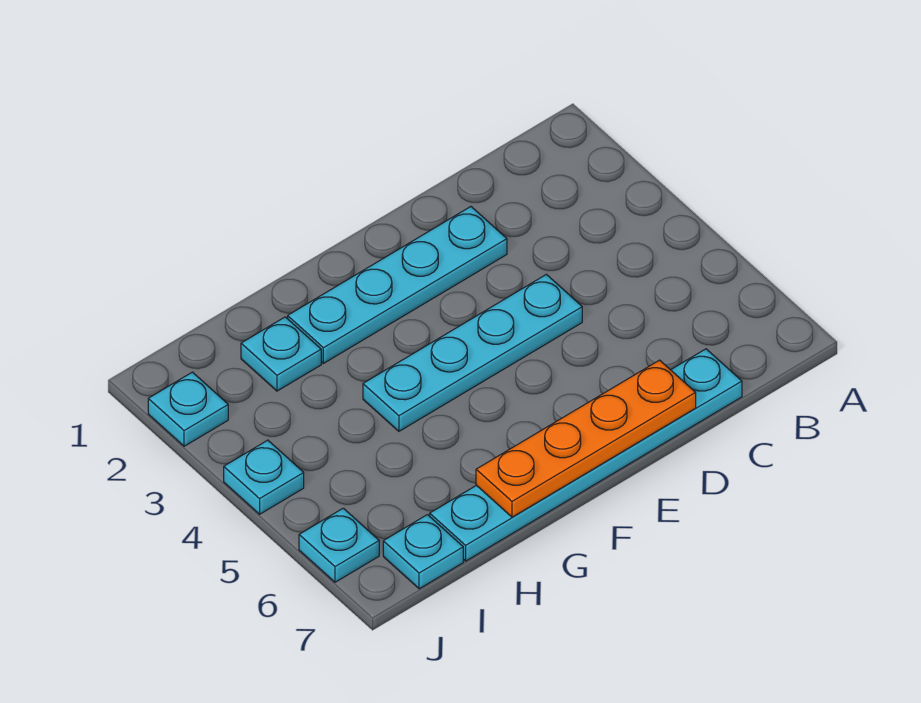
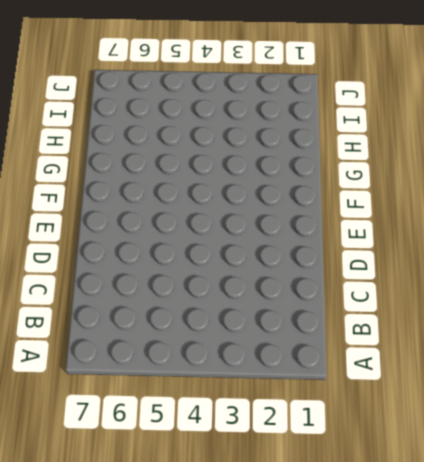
none -> cyan plate C7:H7 level 1
none -> cyan plate D2:G2 level 1

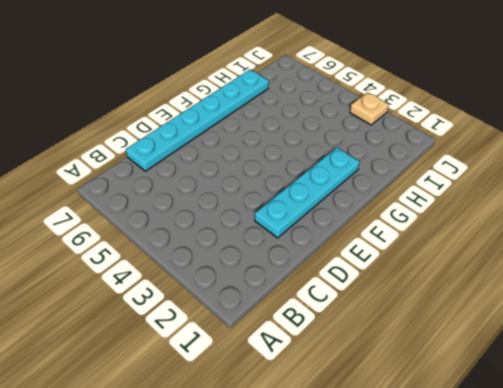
tan plate J3 level 1 -> none
none -> cyan plate D4:G4 level 1
none -> cyan plate H2 level 1

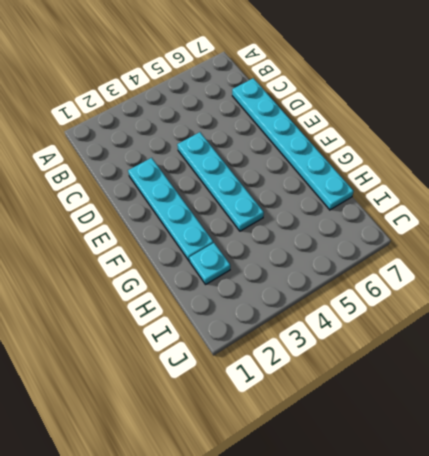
none -> cyan plate I7 level 1
none -> cyan plate J2 level 1

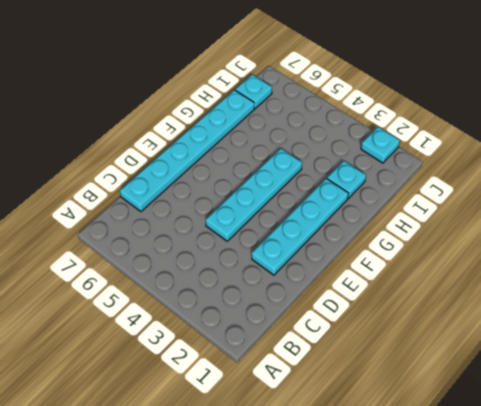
none -> cyan plate J4 level 1
none -> cyan plate J6 level 1

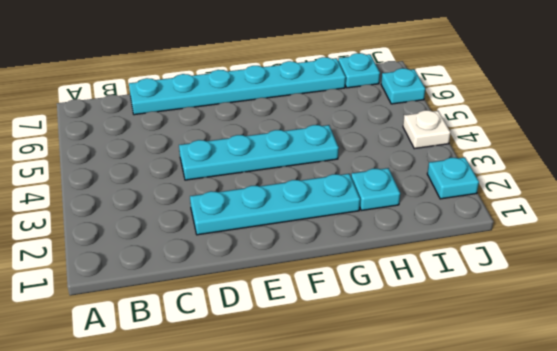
white plate J4 level 1 -> cyan plate J4 level 1
none -> orange plate D7:G7 level 2

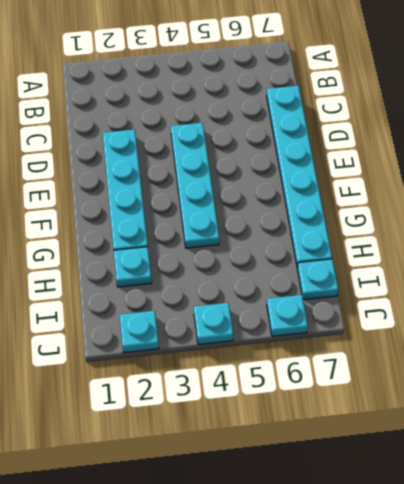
none -> orange plate D7:G7 level 2

